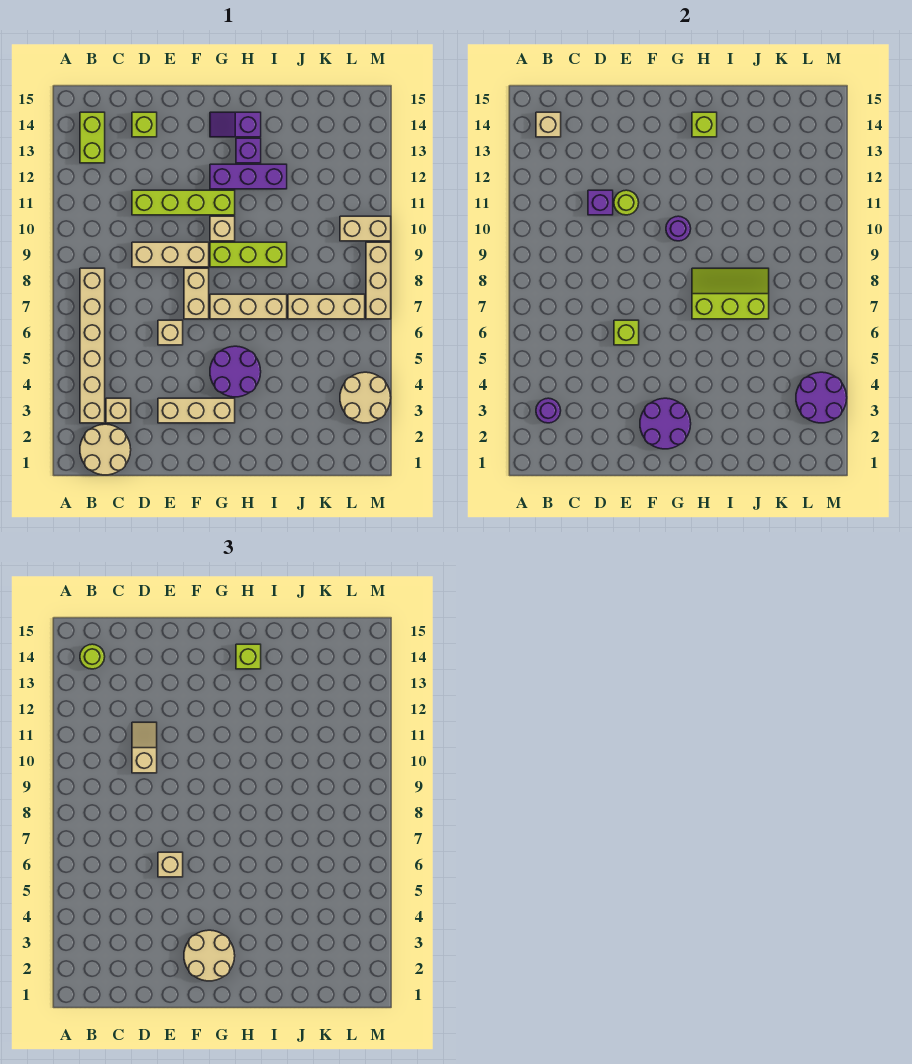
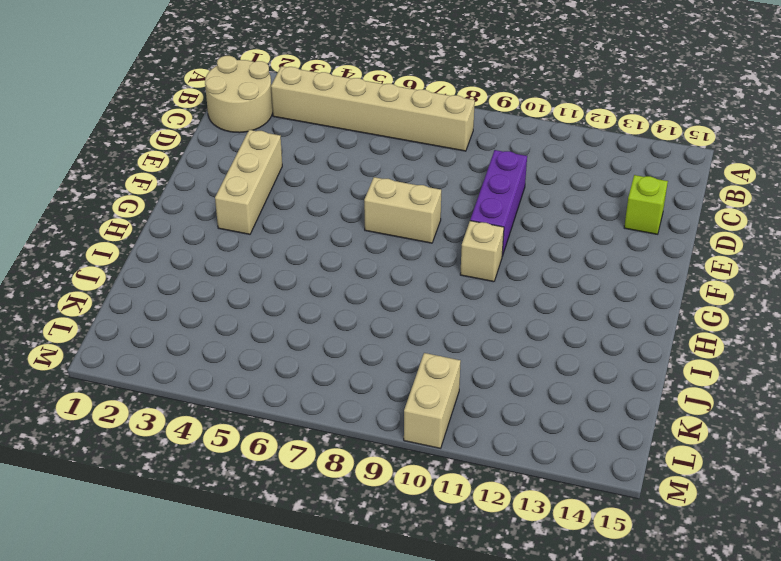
purple brick D10:F10 level 1 -> purple brick G12:I12 level 1
none -> lime brick B13:B14 level 1
none -> tan brick C3 level 1
none -> tan brick D9:F9 level 1
none -> lime brick D11:G11 level 1

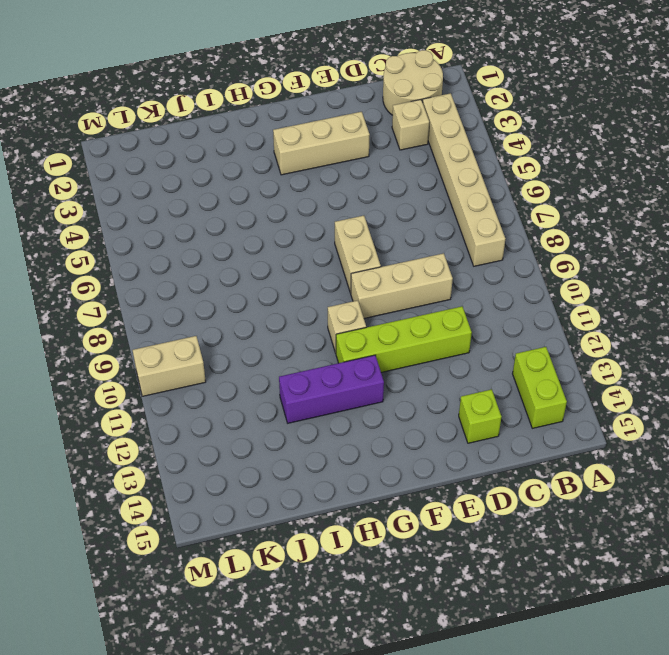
none -> tan brick E6 level 1
none -> purple round brick G4:H5 level 1
none -> tan brick G7:I7 level 1
none -> lime brick G9:I9 level 1

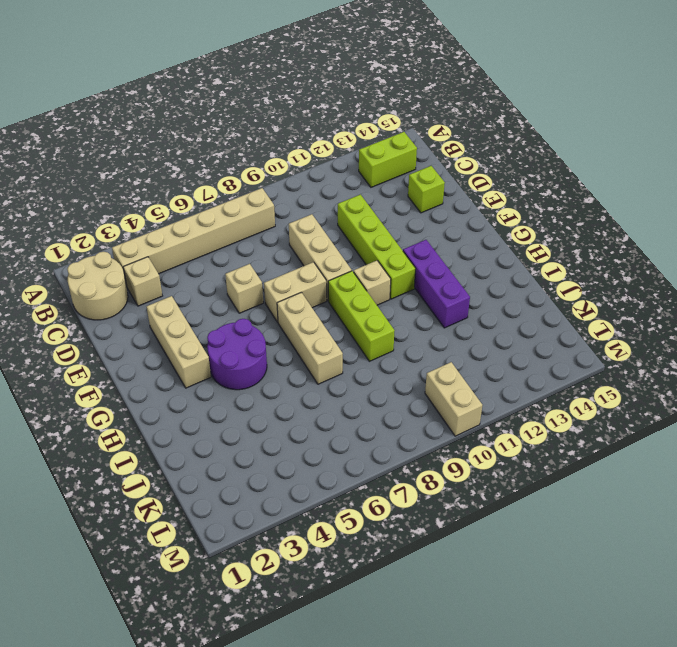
none -> purple slope G14:H14 level 1 top H
none -> purple brick H13 level 1
none -> tan brick J7:L7 level 1
none -> tan round brick L3:M4 level 1

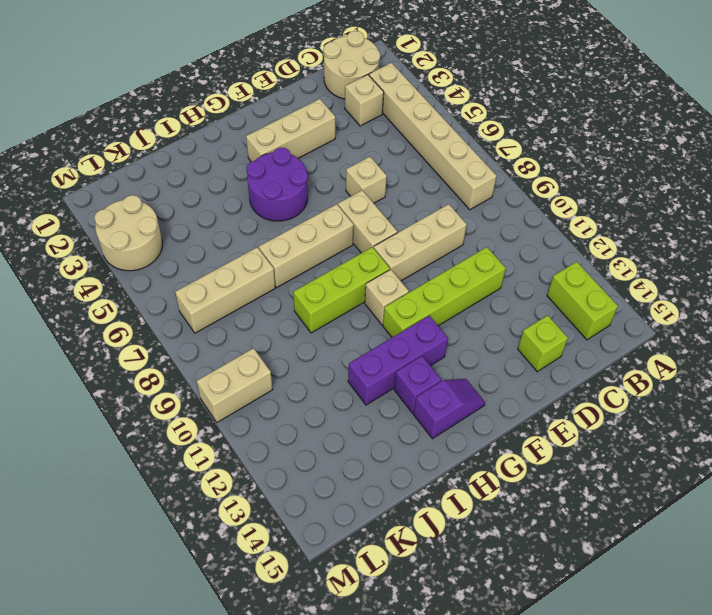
none -> tan brick M7:M9 level 1
none -> purple round brick B3 level 2
none -> tan brick B14 level 2
none -> purple brick D11 level 2

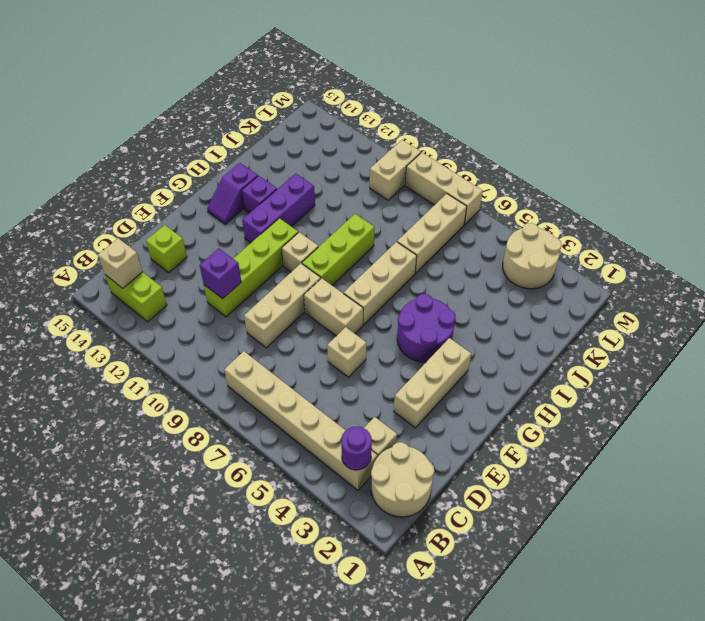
none -> lime brick E6 level 2
none -> lime round brick E11 level 2
none -> purple round brick F2:G3 level 2
none -> purple round brick G10 level 2

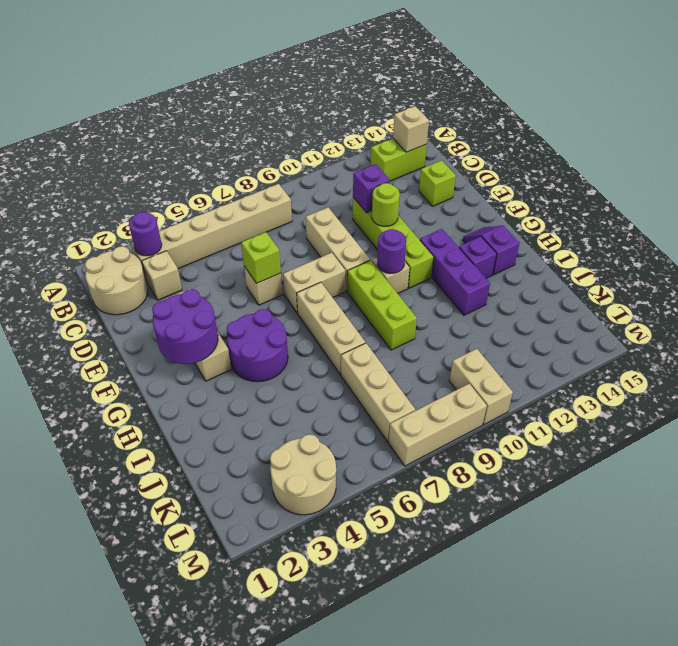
none -> lime slope H7:J8 level 2 top 7
none -> lime brick H14 level 2
none -> purple round brick L3:M4 level 2
none -> lime round brick B14 level 3

